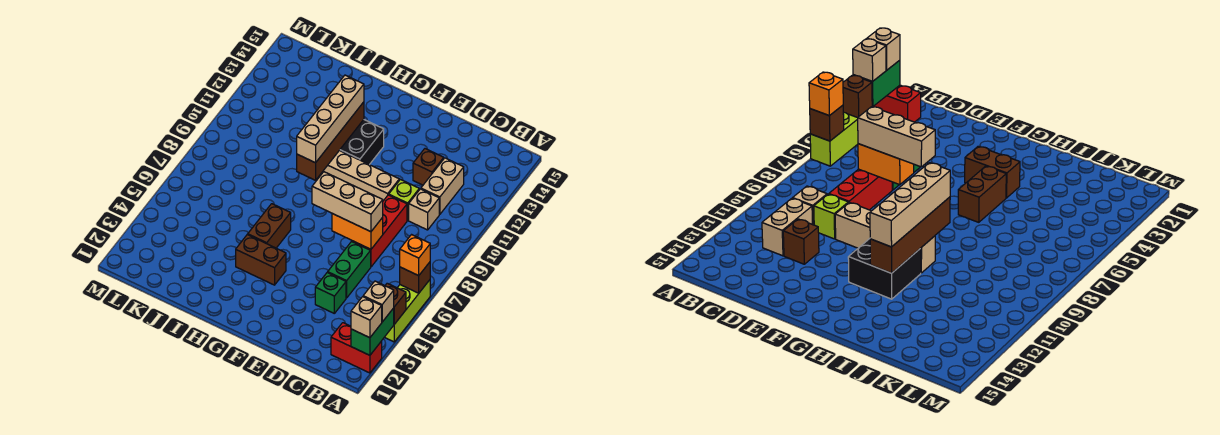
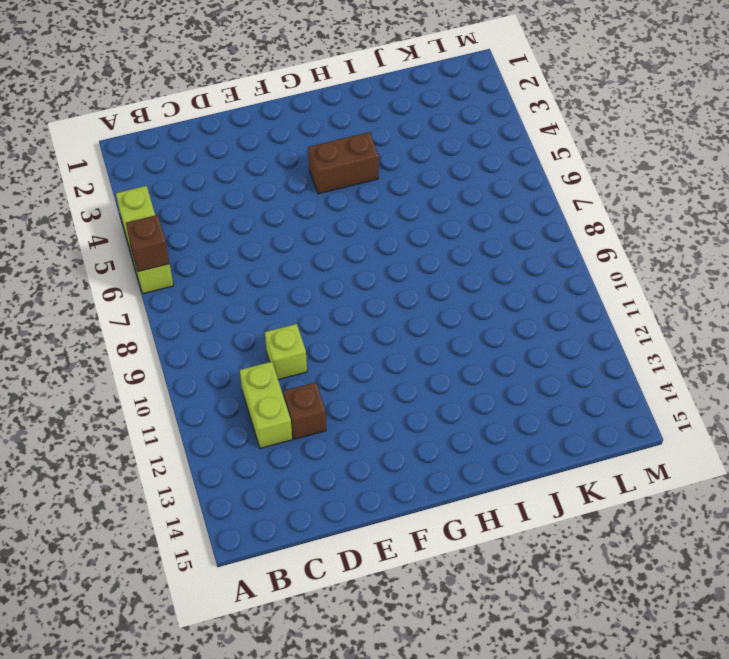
lime brick C11:C12 level 1 -> tan brick C11:C12 level 1
none -> red brick A2:B2 level 1
none -> tan brick C10 level 1
none -> green brick D4 level 1

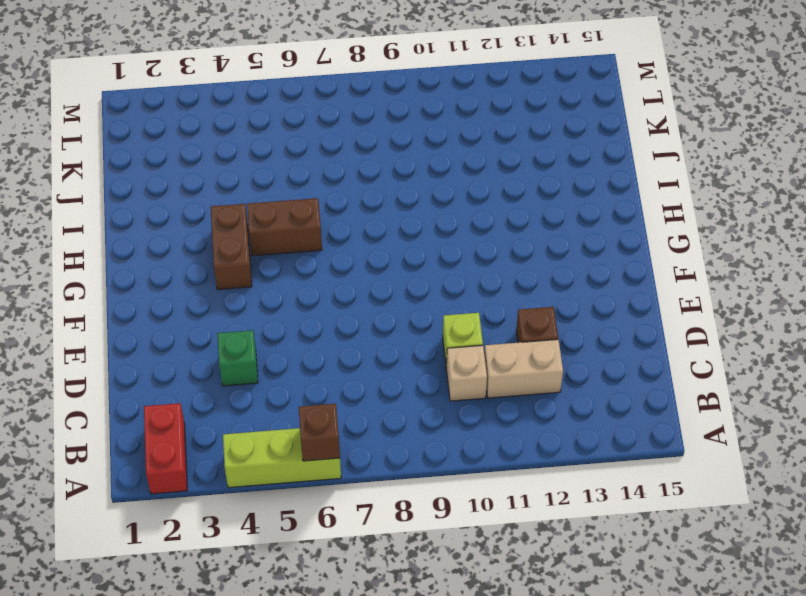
none -> green brick D5:D6 level 1
none -> red brick D7:D9 level 1
none -> tan brick E10:H10 level 1

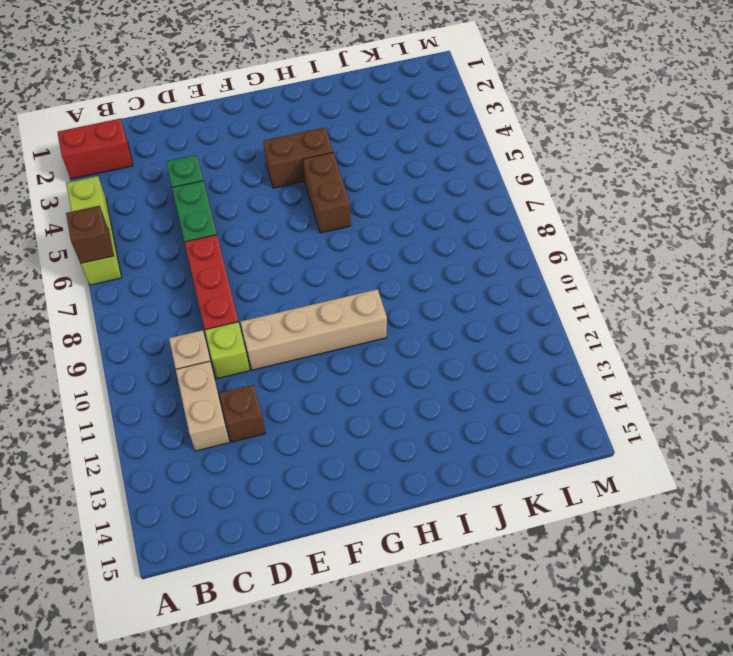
none -> black brick G11:H12 level 1
none -> green brick A2:A3 level 2
none -> brown brick A4 level 2

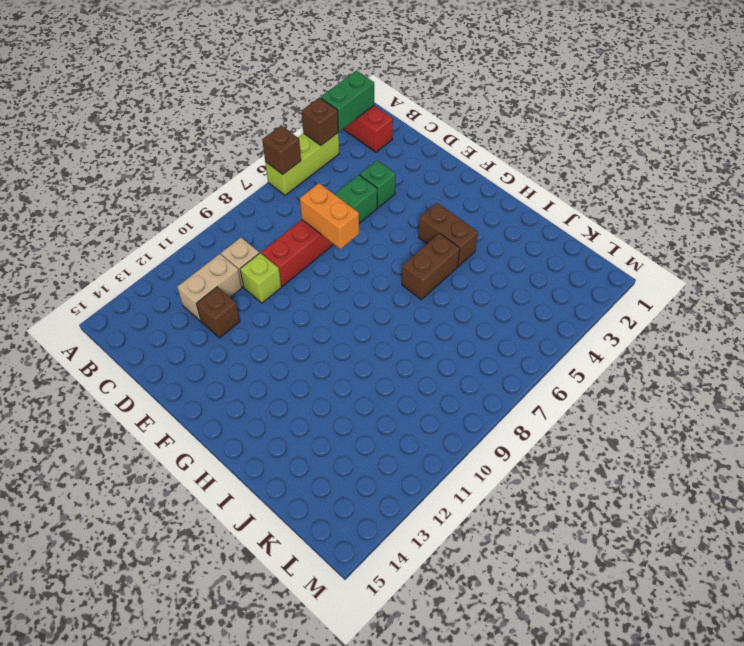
none -> tan brick E10:H10 level 1
none -> black brick G11:H12 level 1
none -> brown brick H9:H12 level 2

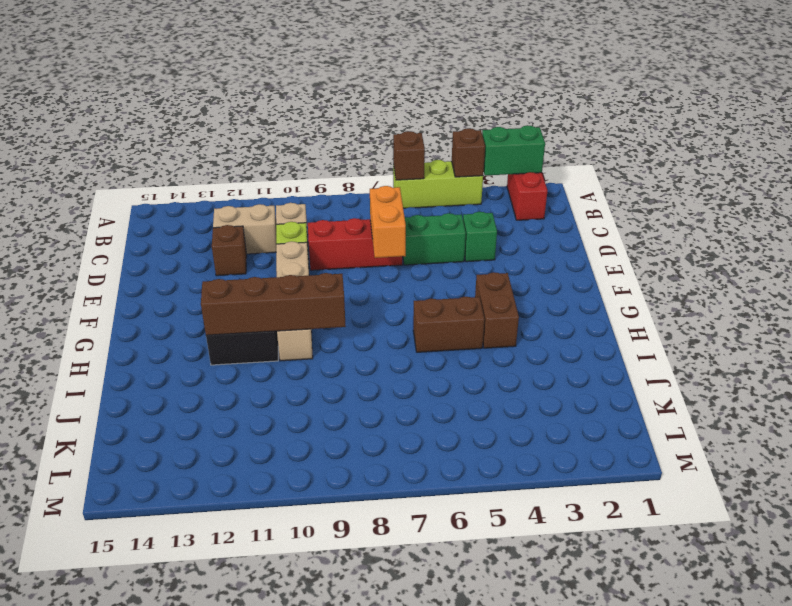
none -> tan brick A2 level 3
none -> tan brick A3 level 3
none -> orange brick A6 level 3

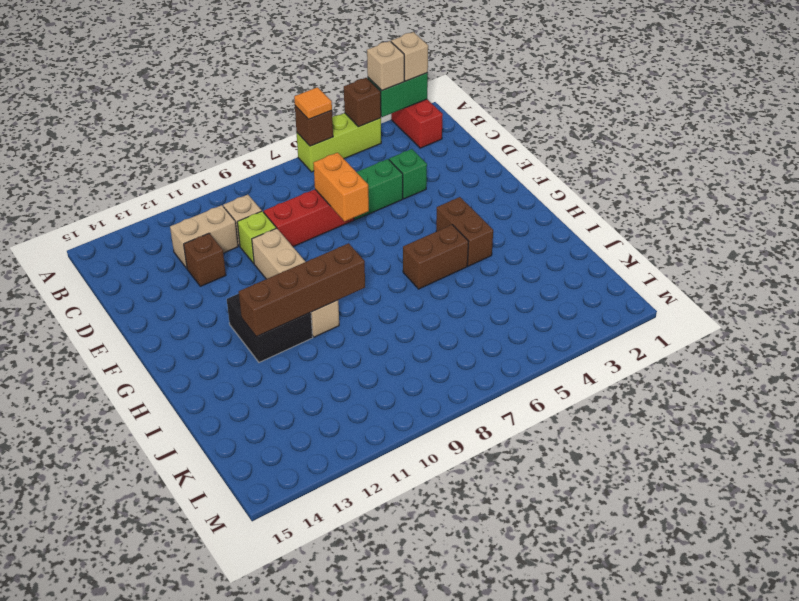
orange tile A6 level 3 -> orange brick A6 level 3
none -> tan brick D7:F7 level 3
none -> tan brick H9:H12 level 3

